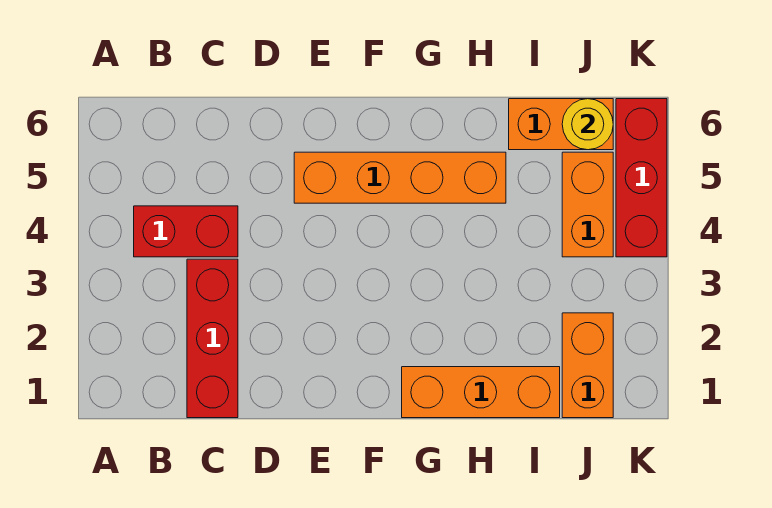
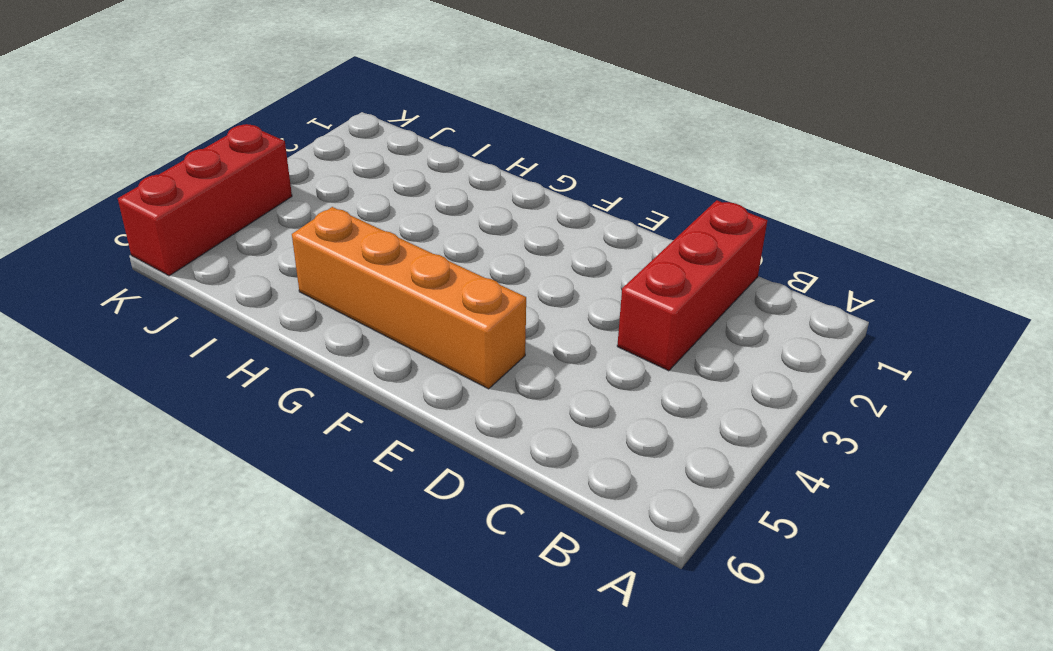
none -> red brick B4:C4 level 1
none -> orange brick G1:I1 level 1

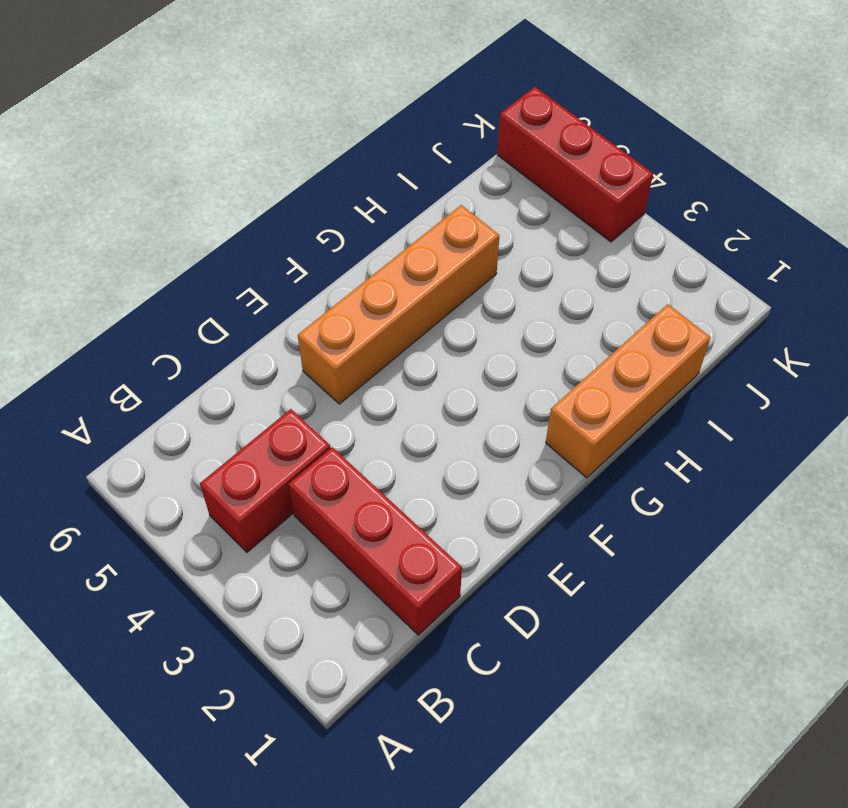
none -> orange brick I6:J6 level 1
none -> orange brick J1:J2 level 1

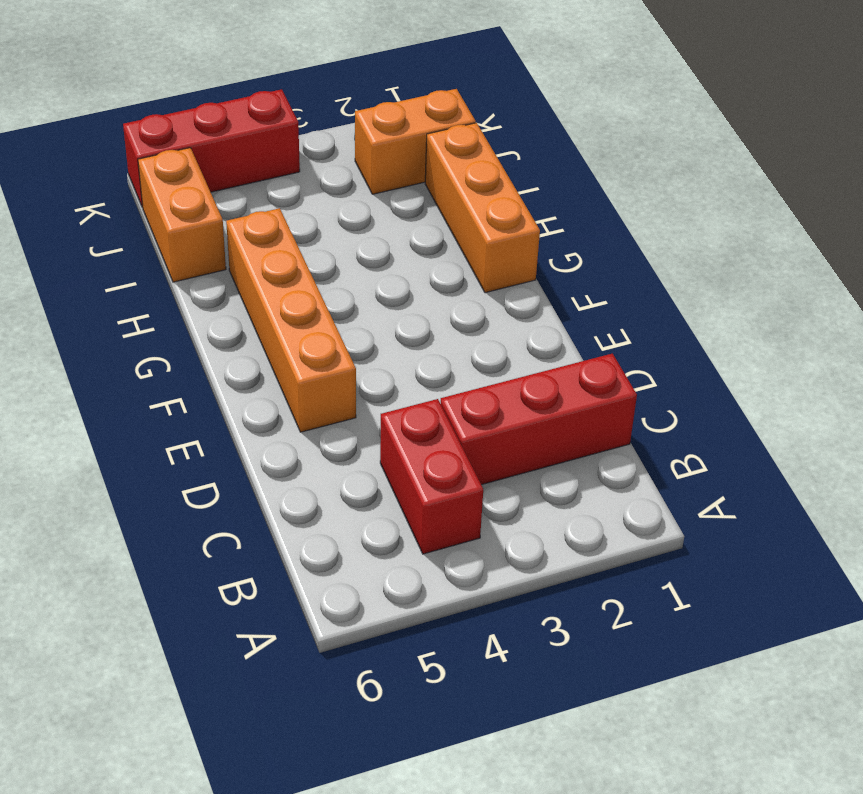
none -> orange brick J4:J5 level 1
none -> yellow round brick J6 level 2

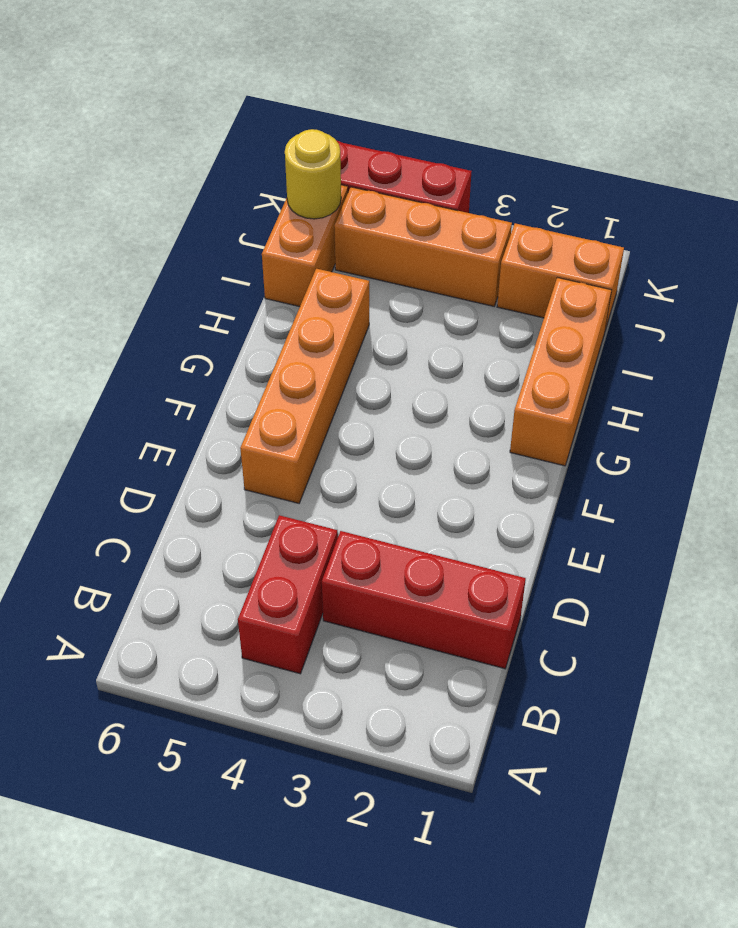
orange brick J3:J5 level 1 -> orange brick J4:J5 level 1

